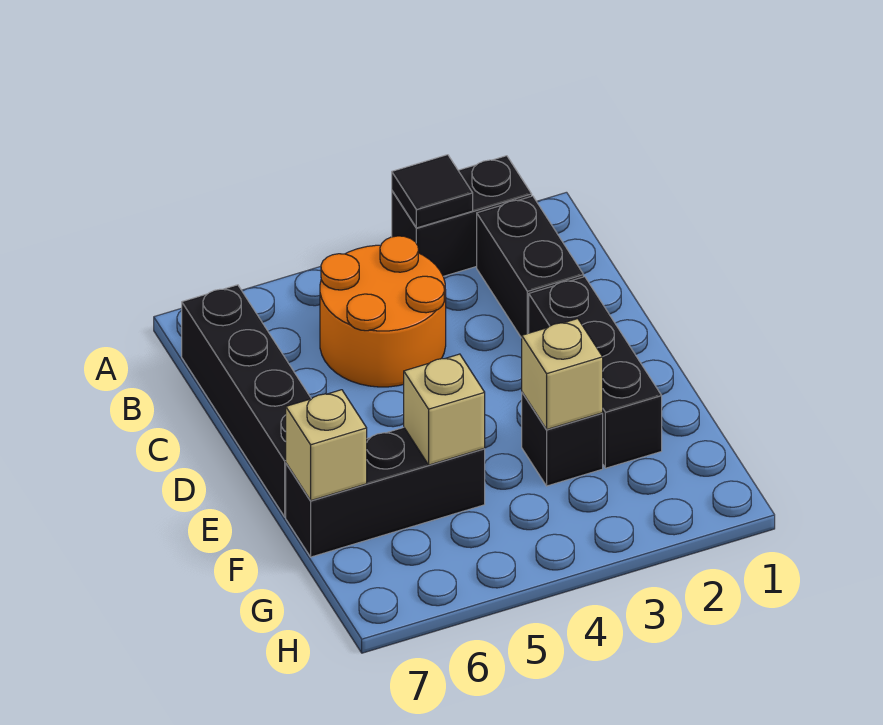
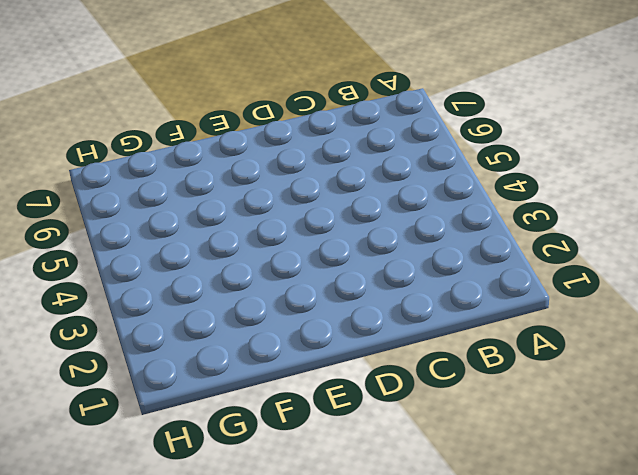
none -> black brick A2:A3 level 1
none -> black brick B2:C2 level 1

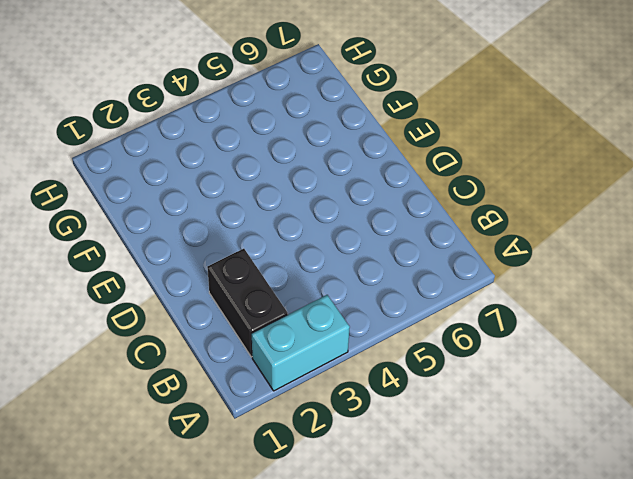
cyan brick A2:A3 level 1 -> black brick A2:A3 level 1
none -> orange round brick B4:C5 level 1
none -> black brick B7:E7 level 1

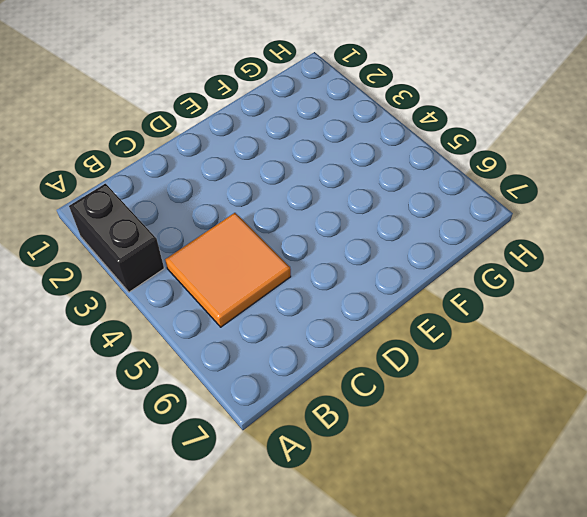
orange tile B4:C5 level 1 -> orange round brick B4:C5 level 1
none -> black brick B2:C2 level 1
none -> black brick B7:E7 level 1

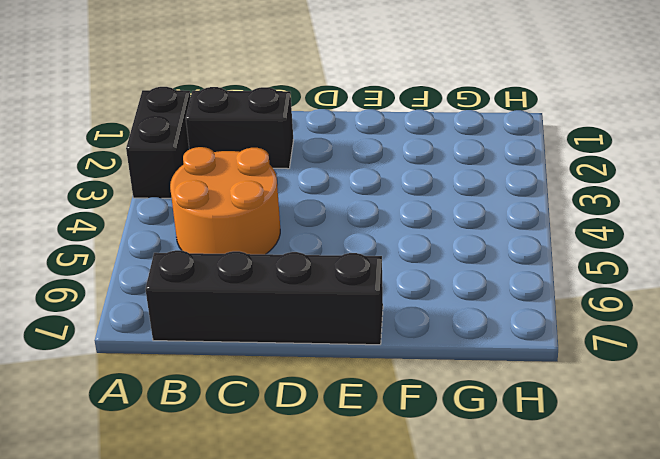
none -> black brick D2:F2 level 1
none -> black brick F3 level 1

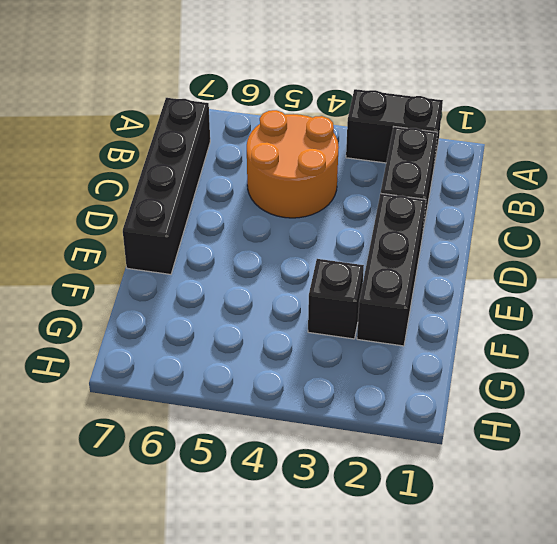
none -> black brick F5:F7 level 1
none -> black tile A3 level 2

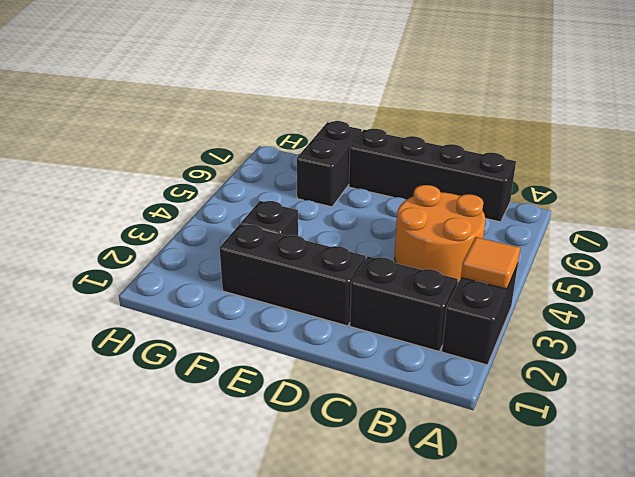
orange tile A3 level 2 -> black tile A3 level 2
black brick F6:F7 level 1 -> black brick F5:F7 level 1
none -> tan brick F3 level 2
none -> tan brick F5 level 2

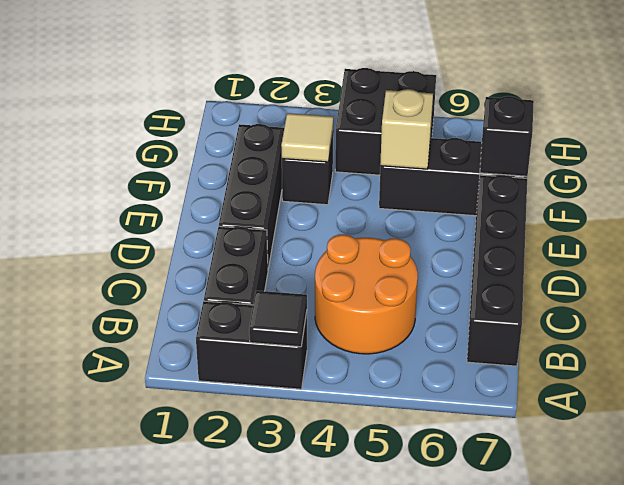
tan tile F3 level 2 -> tan brick F3 level 2
black brick F7 level 2 -> tan brick F7 level 2
black brick G4:H5 level 1 -> none

